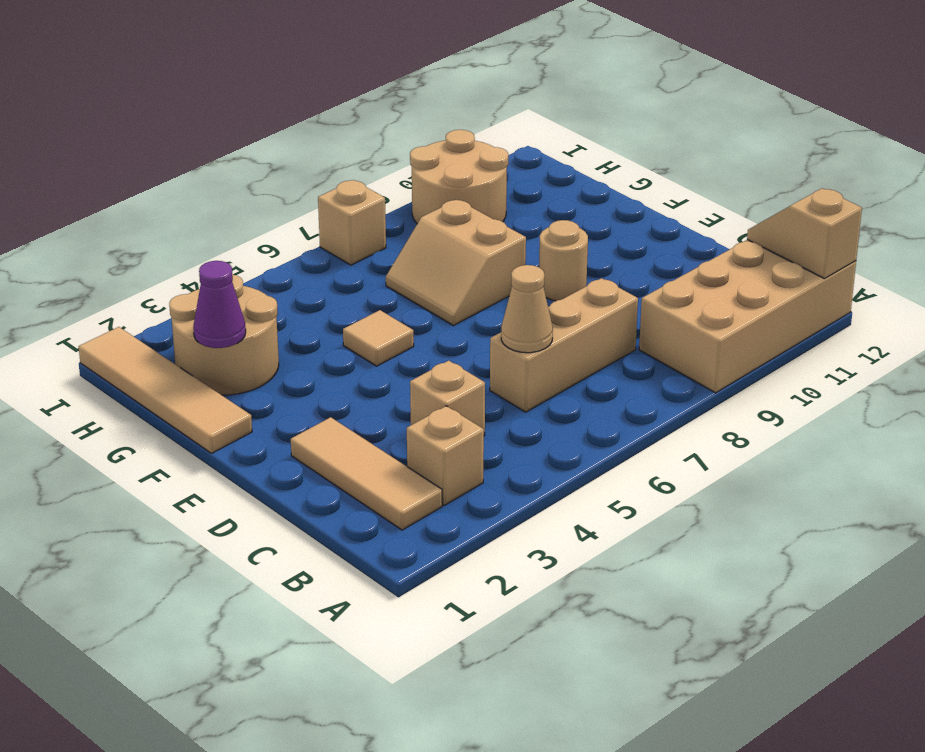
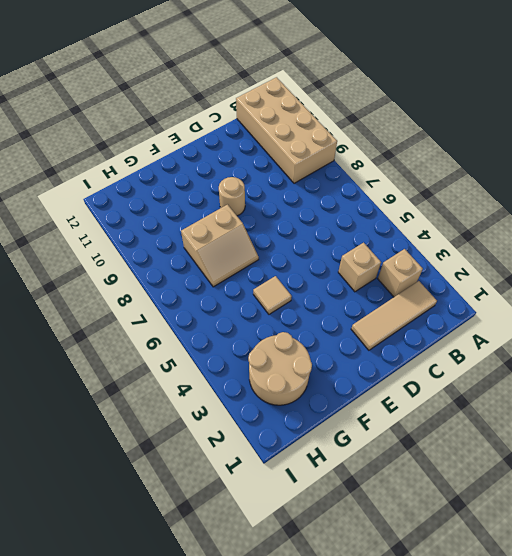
none -> tan brick C6:C8 level 1
none -> tan tile F1:I1 level 1
none -> tan round brick H9:I10 level 1

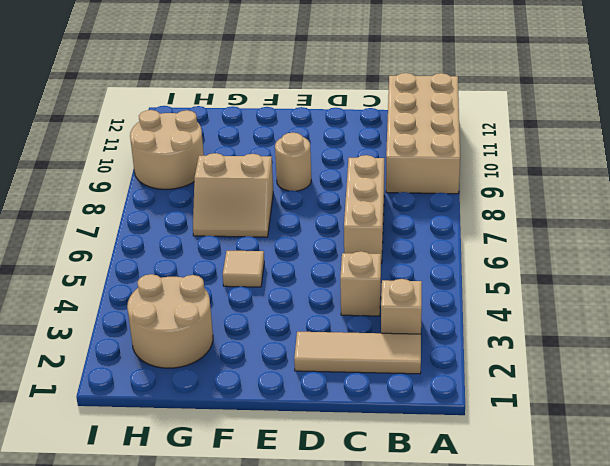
none -> tan tile F1:I1 level 1
none -> tan brick I7 level 1
none -> tan slope A12:B12 level 2 top A

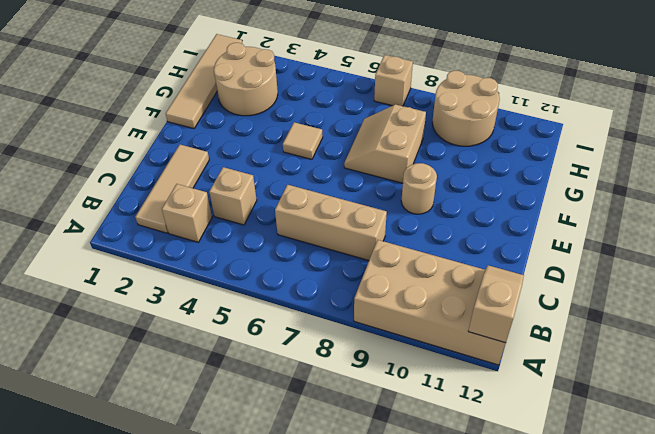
none -> tan cone C6 level 2
none -> purple cone G2 level 2

